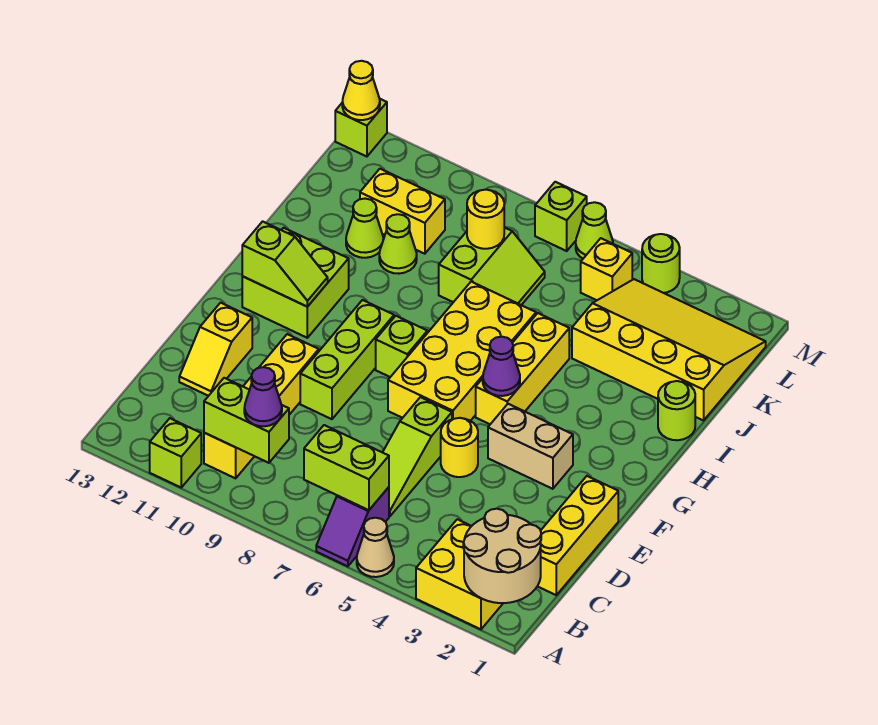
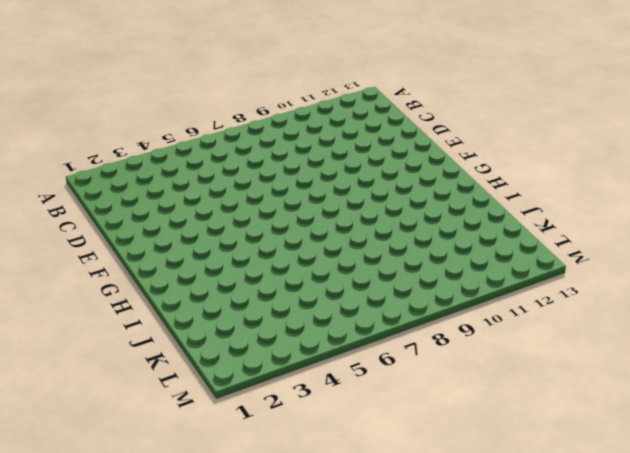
none -> yellow brick A2:B3 level 1
none -> tan cone A5 level 1
none -> purple slope A6:B6 level 1 top B
none -> lime brick A11 level 1

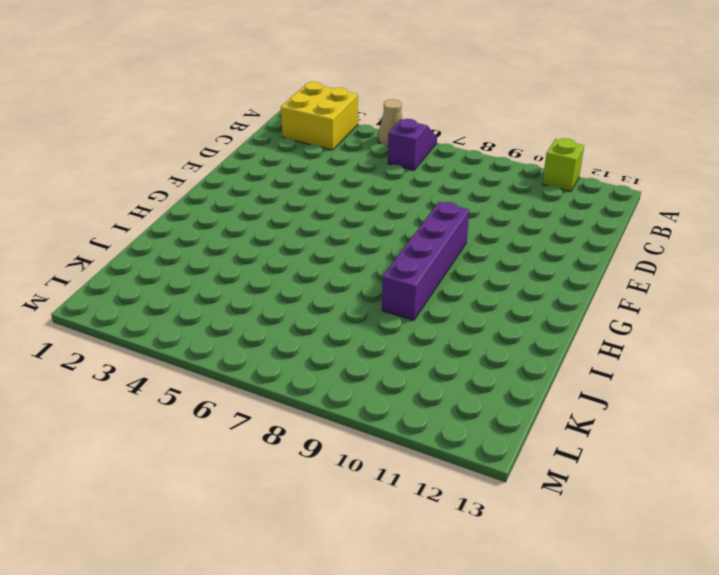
purple brick F9:I9 level 1 -> lime brick E9:G9 level 1
none -> yellow brick B10:E10 level 1
none -> yellow brick C1:E1 level 1
none -> lime slope C6:E6 level 1 top E
none -> yellow slope D12:E12 level 1 top E

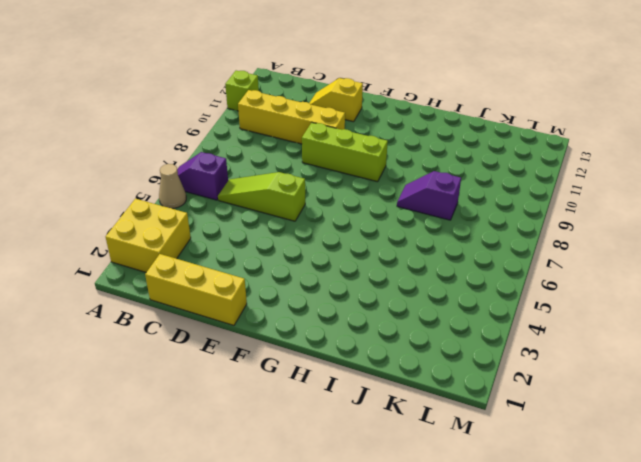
purple slope I8:J8 level 1 top J -> lime slope J7:K8 level 1 top 8
none -> yellow round brick E5 level 1
none -> tan brick F3:F4 level 1
none -> yellow brick F6:I7 level 1
none -> yellow brick G5:I5 level 1

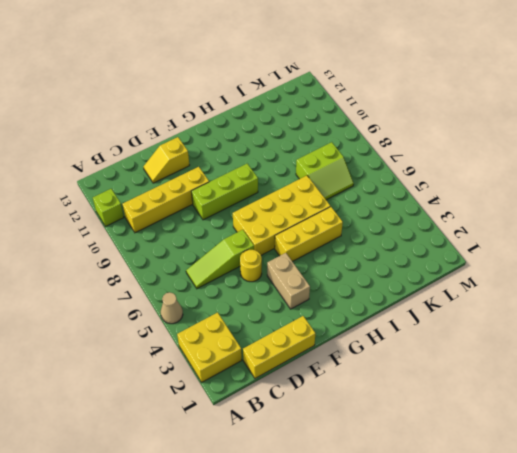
none -> purple slope A6:B6 level 1 top B
none -> lime brick G8 level 1
none -> lime brick G11:H12 level 1
none -> lime round brick I1 level 1

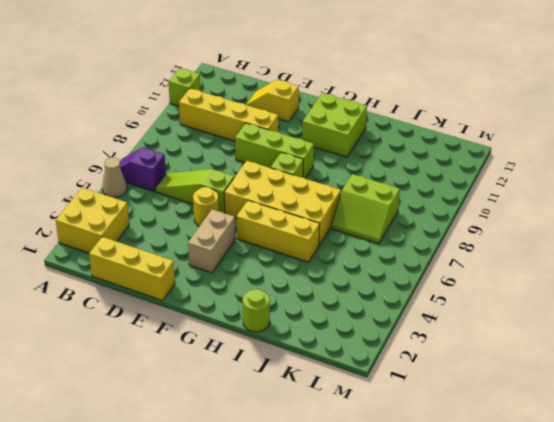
none -> yellow slope J1:L4 level 1 top J
none -> lime cone J10 level 1
none -> lime cone J11 level 1
none -> yellow brick K10:K11 level 1

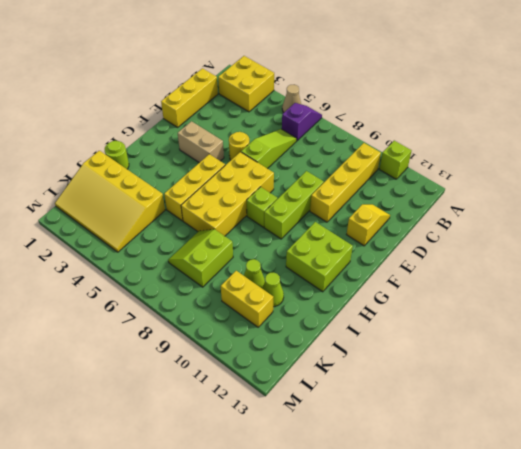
none -> yellow brick L5 level 1
none -> lime round brick M4 level 1
none -> lime cone M6 level 1
none -> lime brick M7 level 1

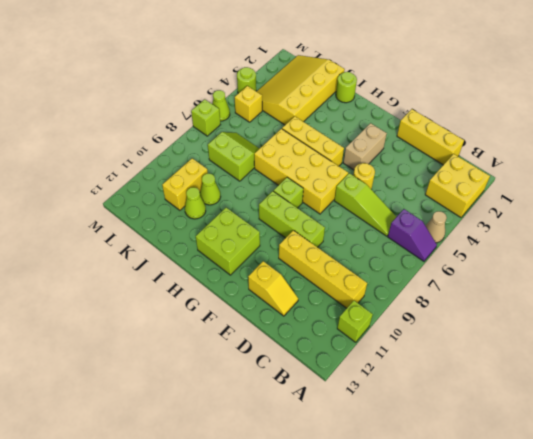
none -> lime brick M13 level 1
none -> tan round brick A1:B2 level 2
none -> lime brick B6:B7 level 2
none -> lime brick B9:B10 level 2

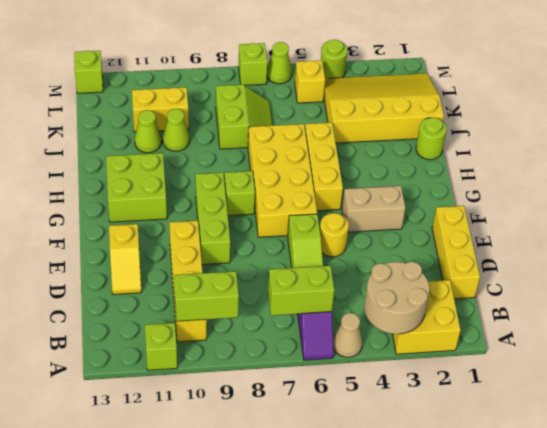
tan round brick A3:B4 level 2 -> tan round brick A1:B2 level 2
none -> purple cone G5 level 2
none -> lime slope G11:G12 level 2 top 12
none -> yellow round brick K8 level 2
none -> yellow cone M13 level 2

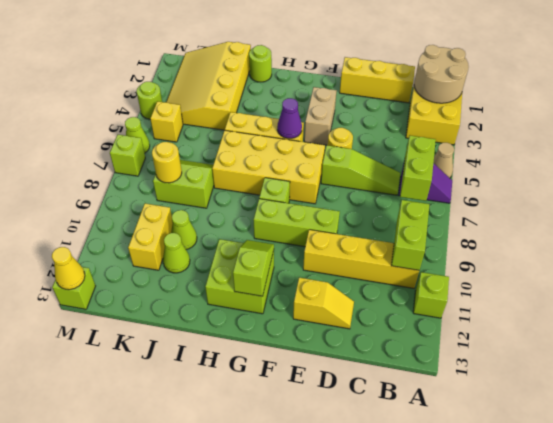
none -> purple cone B9 level 3

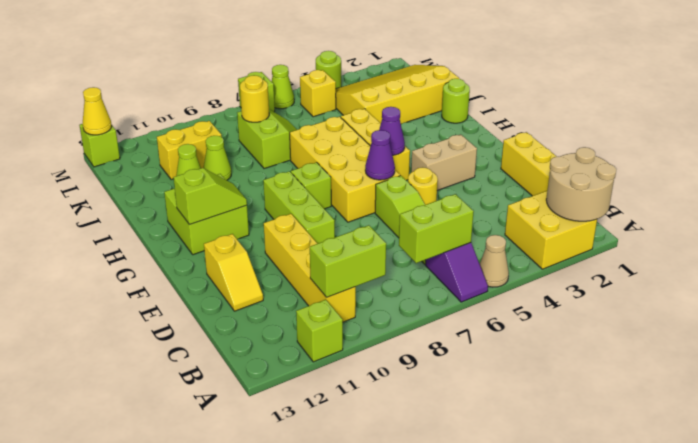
purple cone F6 level 2 -> purple cone B9 level 3

